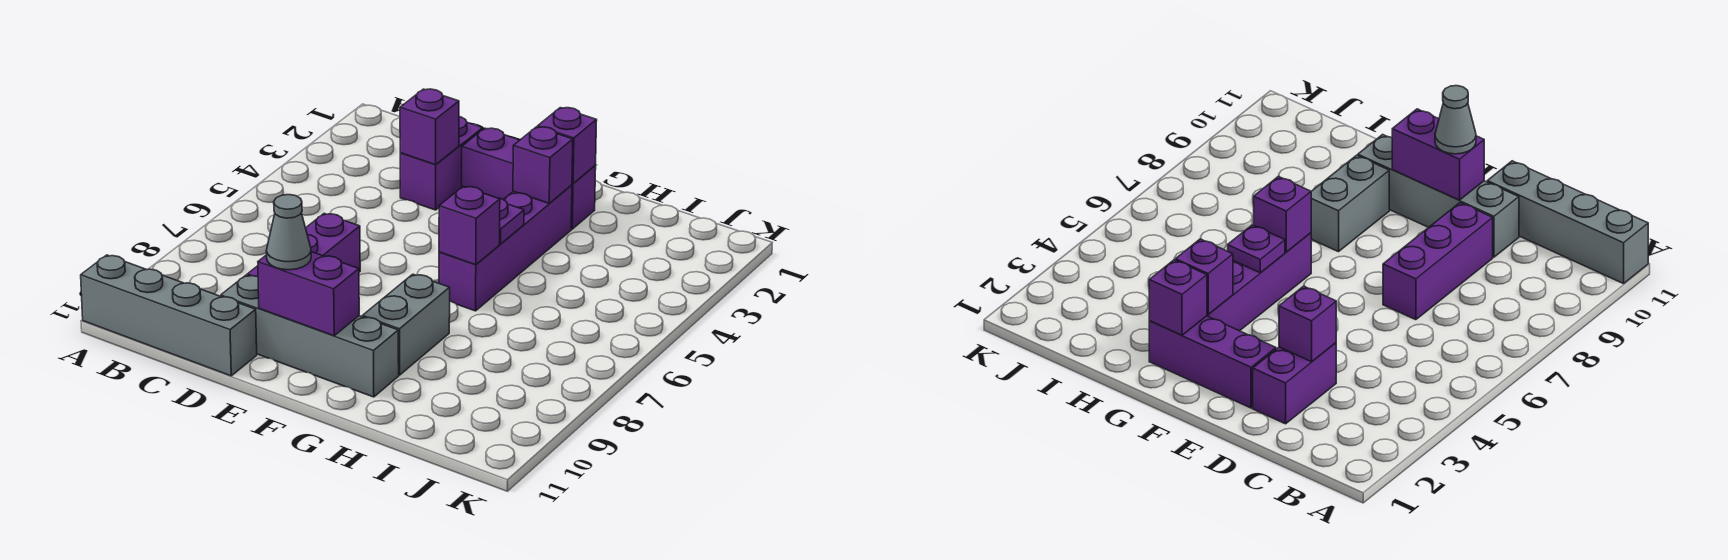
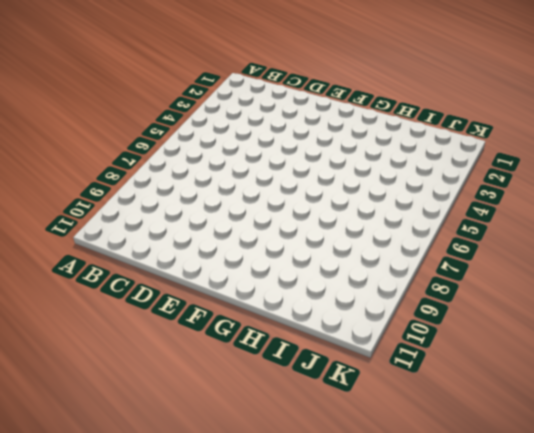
none -> grey brick A11:D11 level 1
none -> purple brick D2:D3 level 1
none -> purple brick D7:D9 level 1

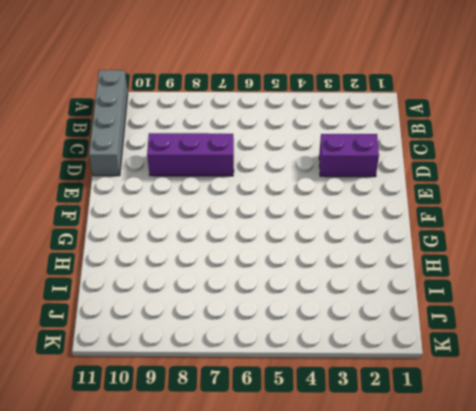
none -> grey brick D10:G10 level 1
none -> purple brick E2:G2 level 1
none -> purple brick G3:G6 level 1

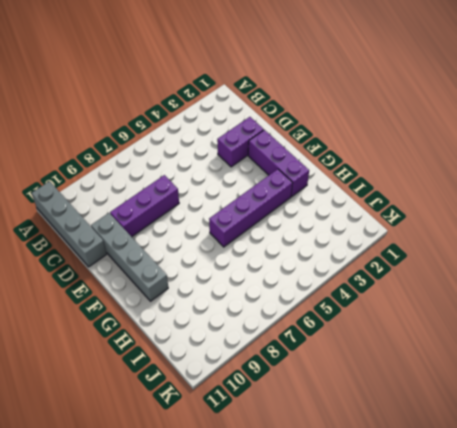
none -> grey brick G8:G9 level 1
none -> purple brick D3 level 2
none -> purple brick E10:F10 level 2

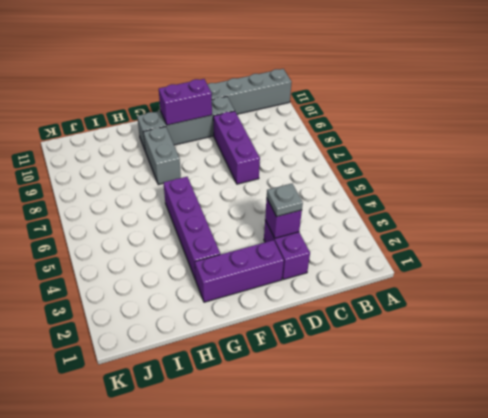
grey plate D3 level 3 -> none
none -> purple brick G2 level 2
none -> purple brick G3 level 2
none -> purple plate G5 level 2

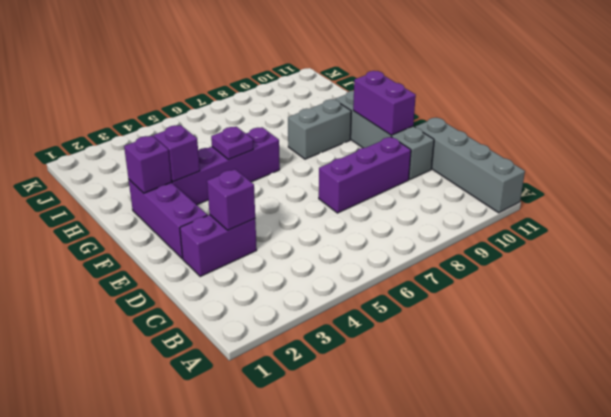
none -> purple brick G6 level 2
none -> grey cone E10 level 3

